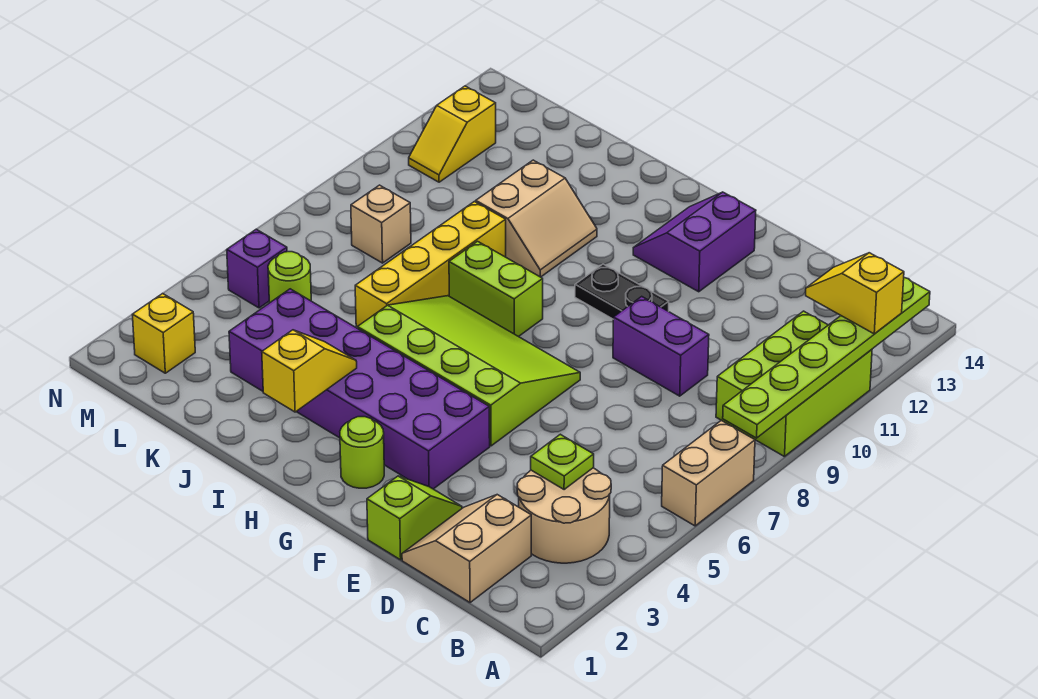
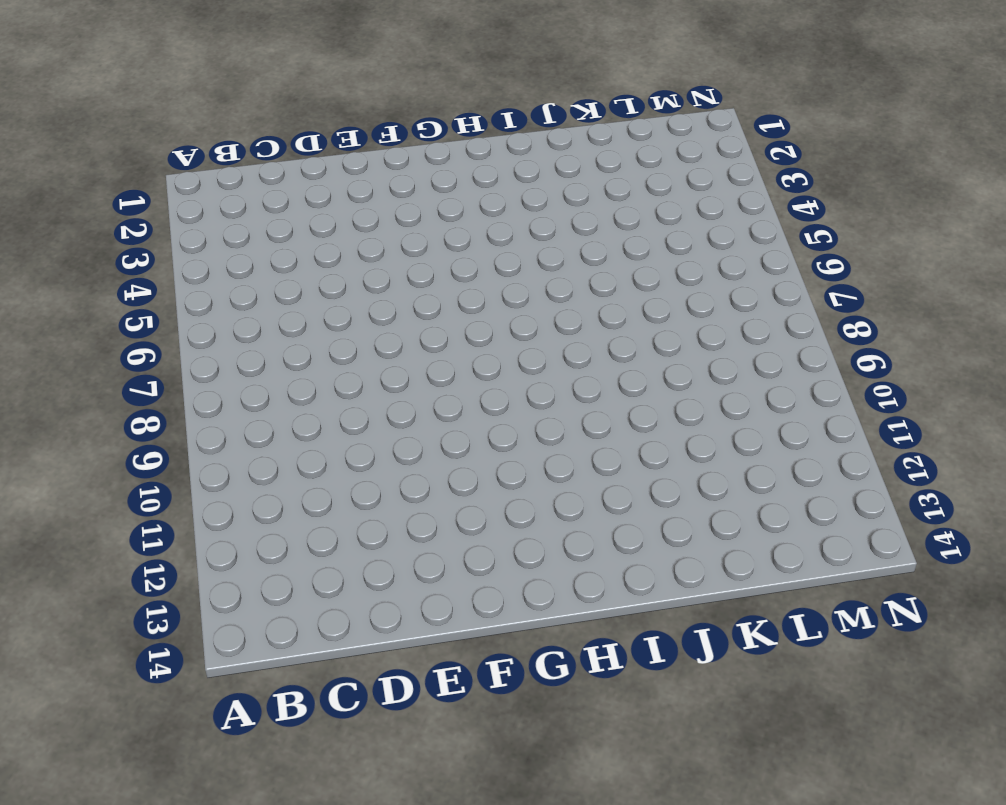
none -> tan brick A6:A7 level 1
none -> lime brick A9:B11 level 1
none -> tan round brick B3:C4 level 1

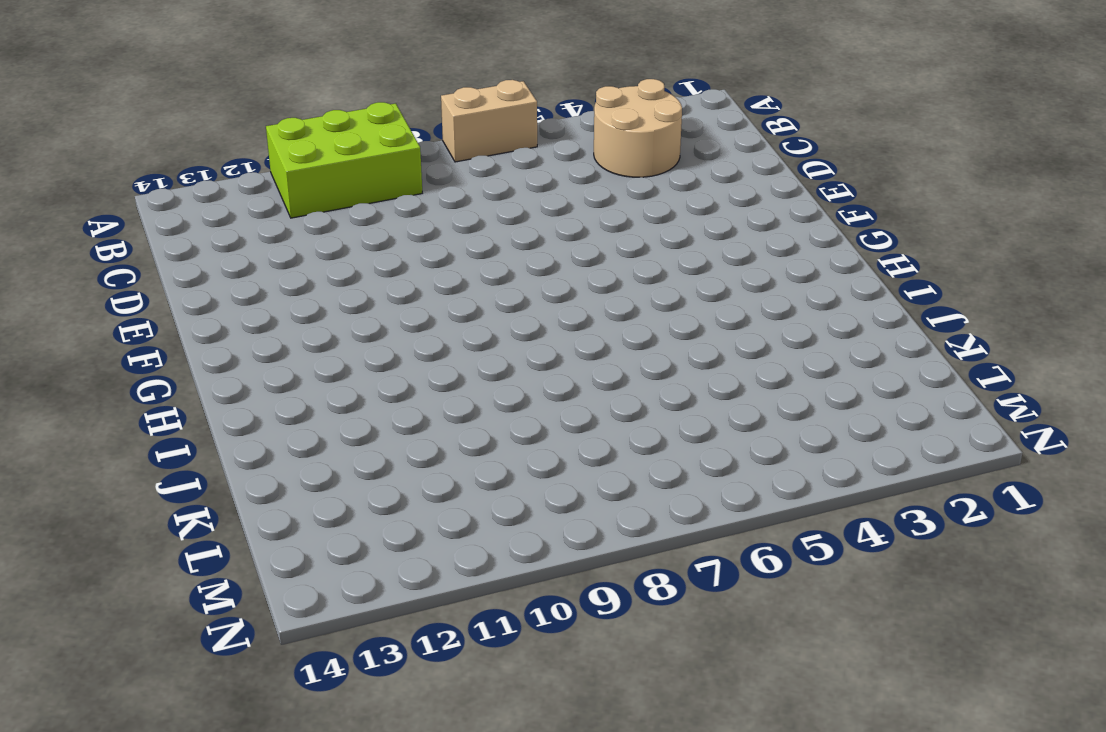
none -> tan slope C1:D2 level 1 top C
none -> purple brick D9:E9 level 1
none -> lime slope E1:E2 level 1 top 1

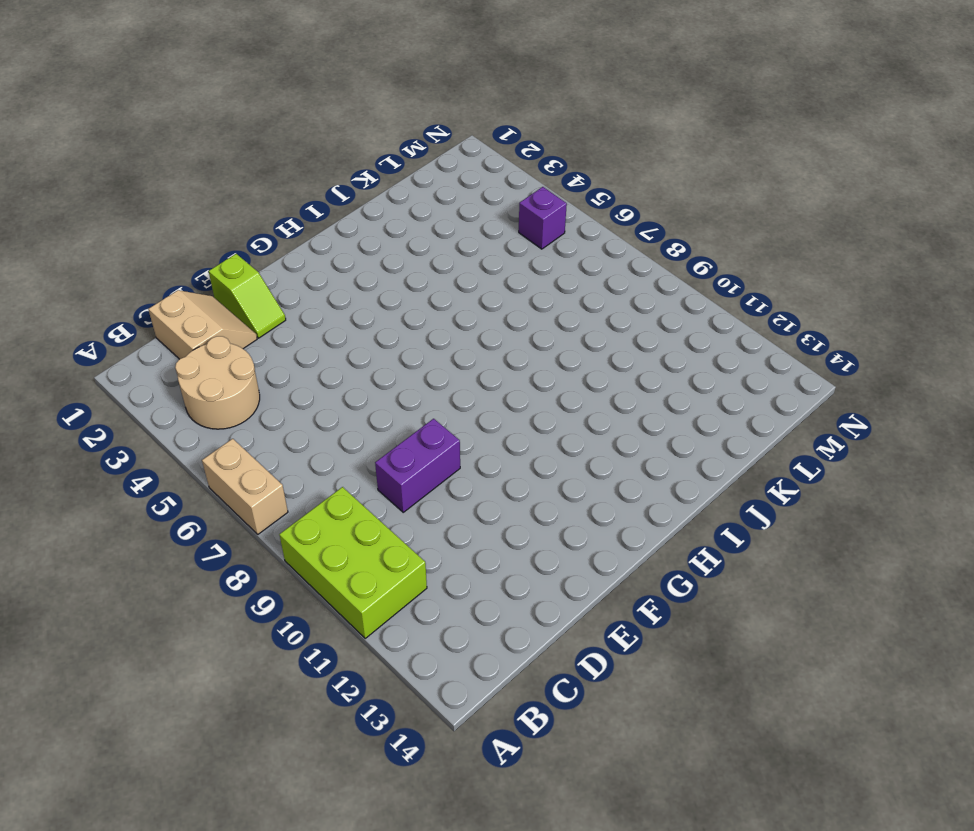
none -> purple brick F3:K4 level 1
none -> lime slope F5:I7 level 1 top 5
none -> black plate F10:G10 level 1

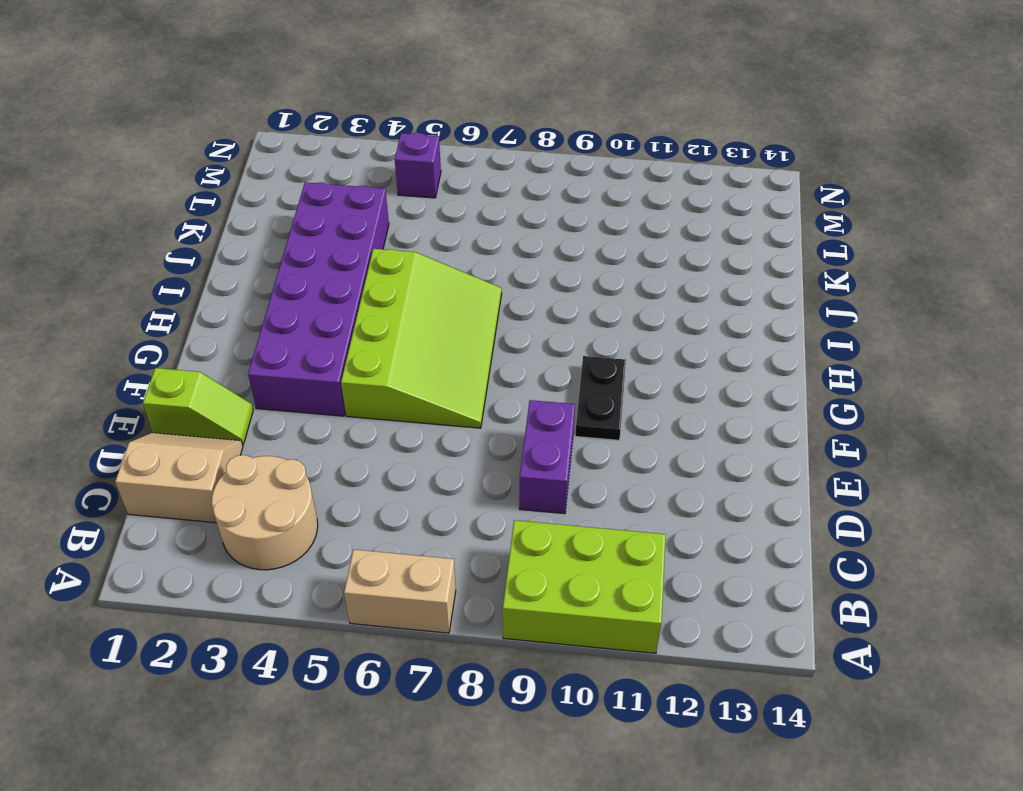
none -> purple slope F12:G13 level 1 top F
none -> lime round brick G2 level 1
none -> lime brick H8:I8 level 1

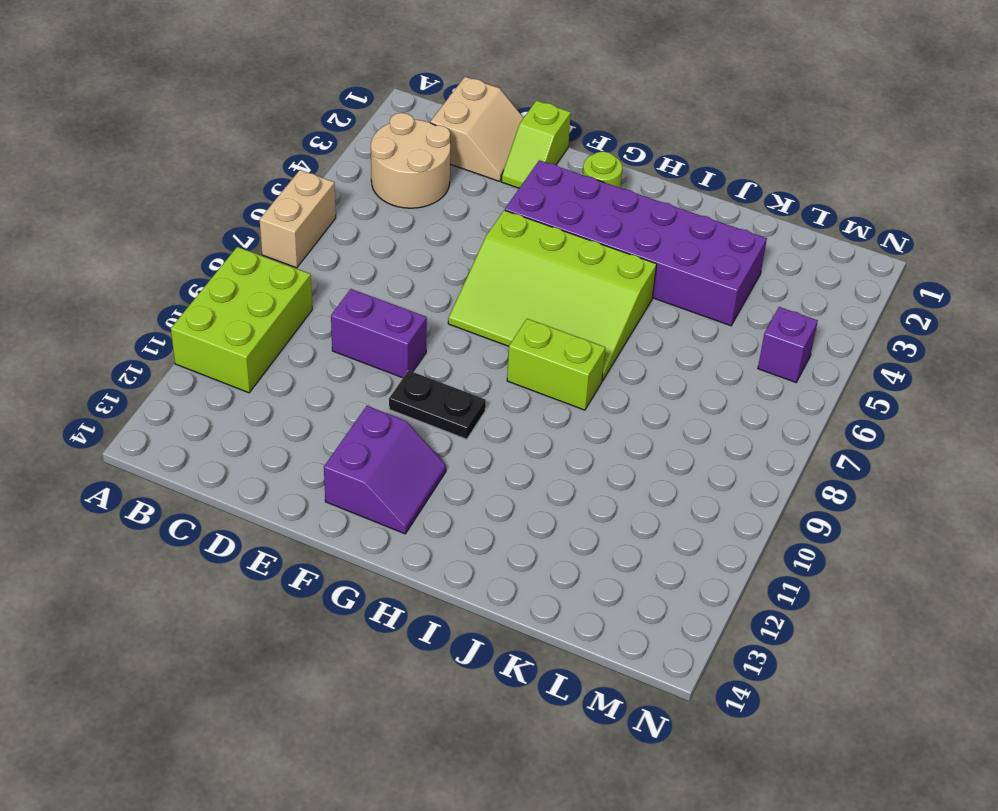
none -> tan slope I10:J11 level 1 top J
none -> yellow brick J6:J9 level 1
none -> lime round brick L5 level 1

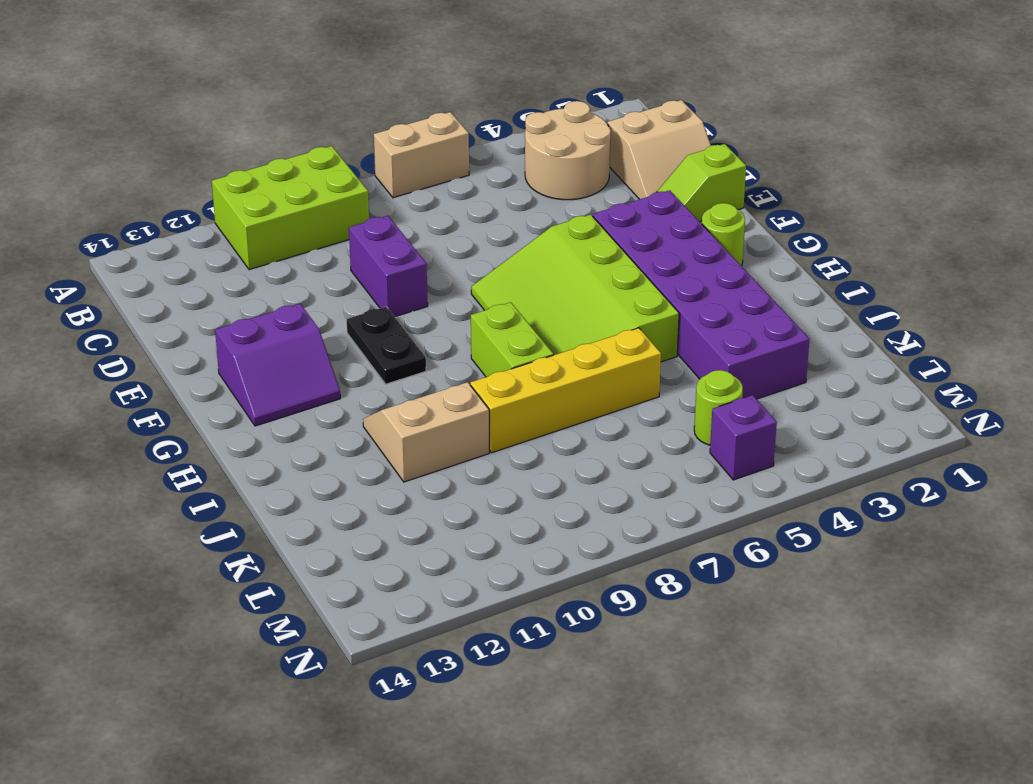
none -> tan brick L8 level 1
none -> yellow brick M2 level 1
none -> yellow slope M11:M12 level 1 top 12

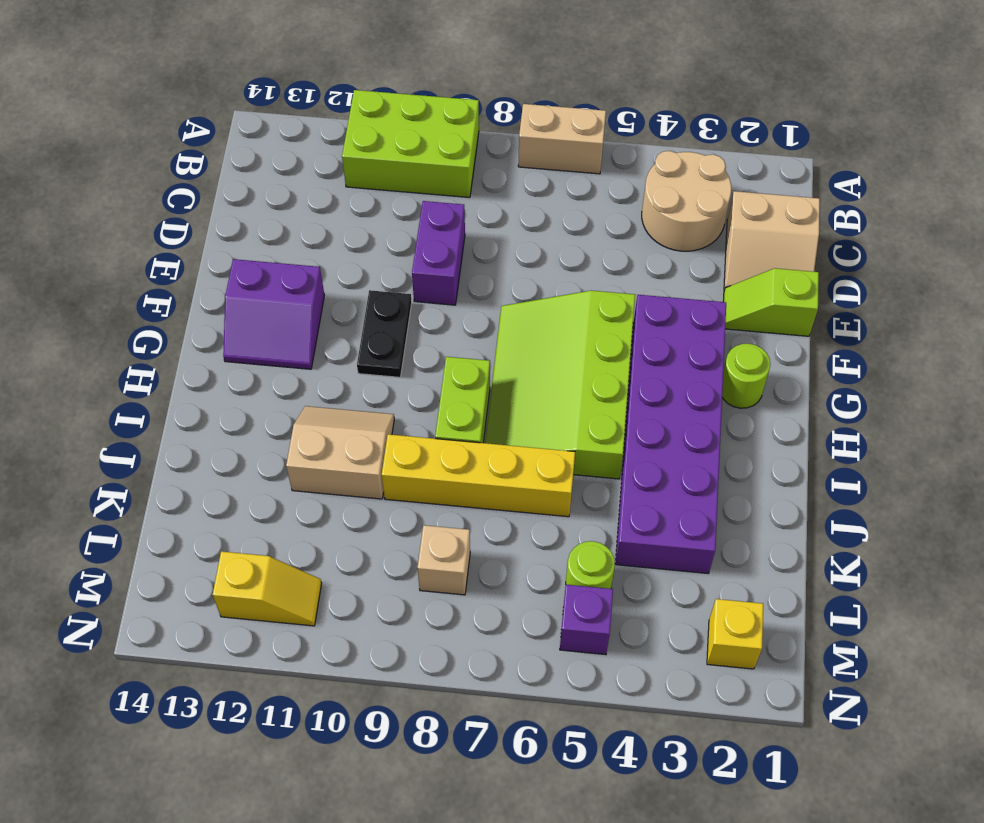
none -> lime plate A8:A13 level 2
none -> lime plate C4 level 2
none -> yellow slope I2:I3 level 2 top 2

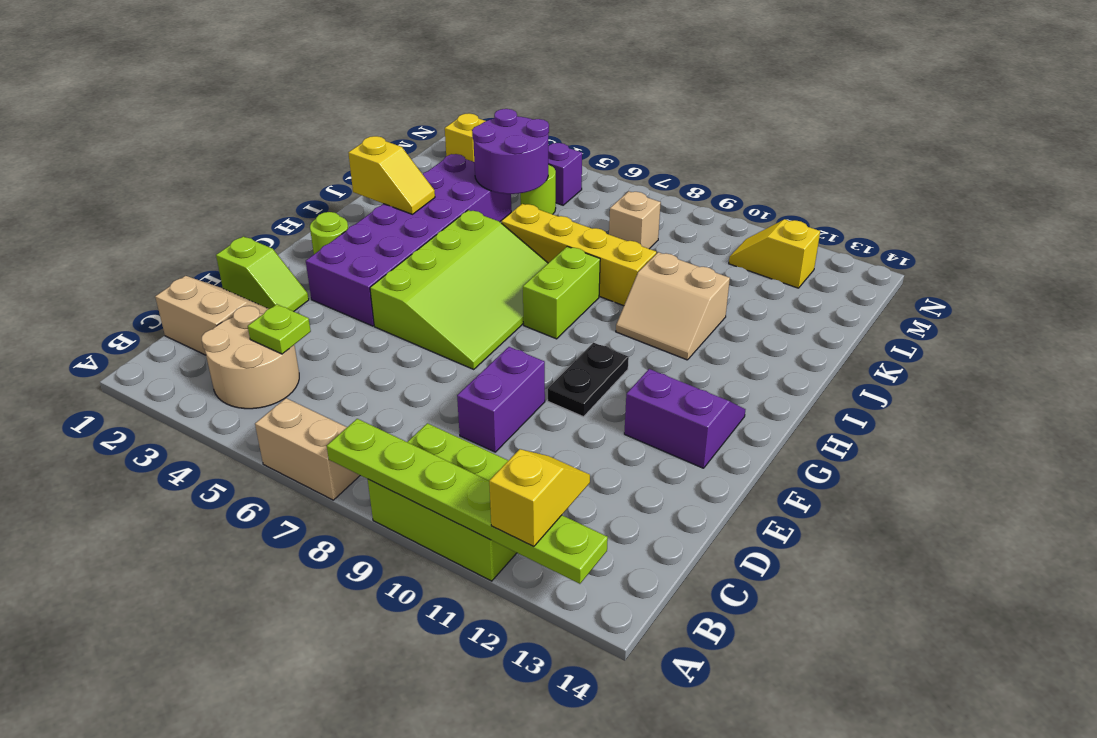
purple round brick K4:L5 level 2 -> none

